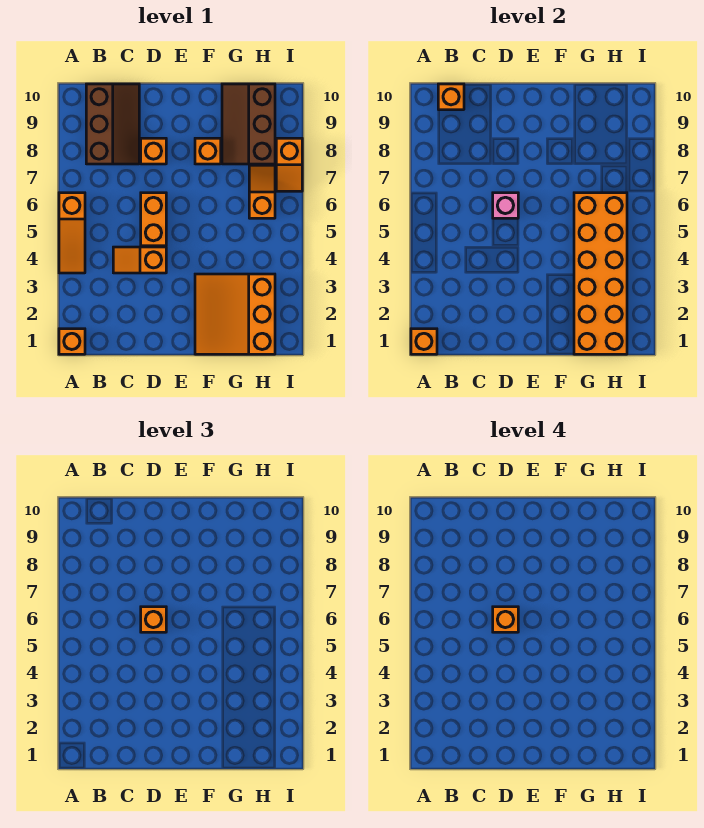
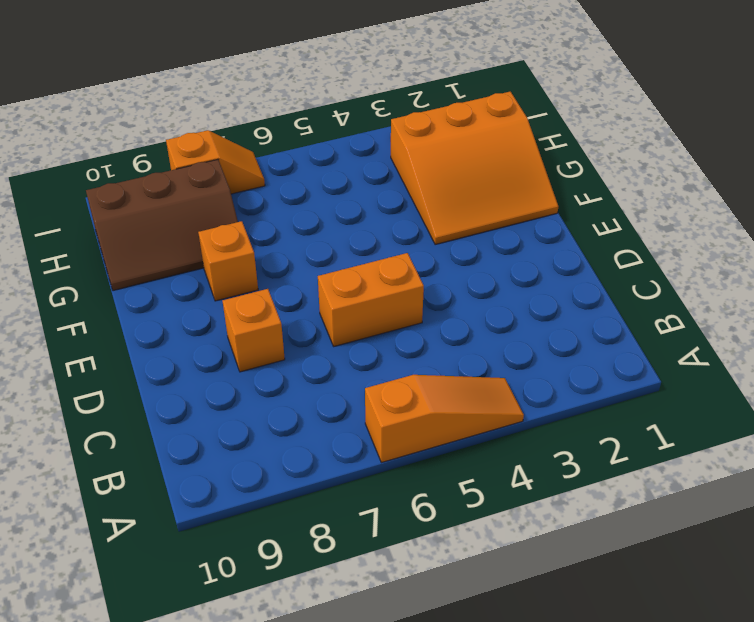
none -> orange brick A1 level 1
none -> brown slope B8:C10 level 1 top B
none -> orange slope C4:D4 level 1 top D

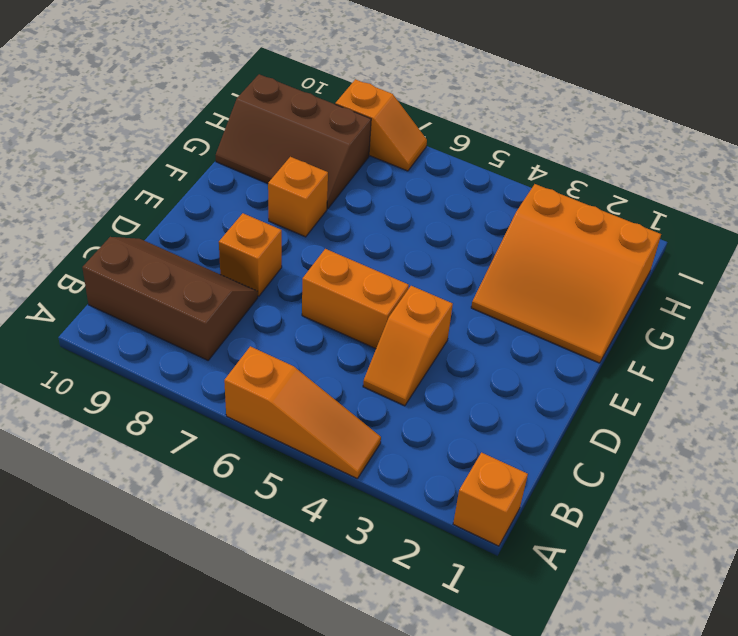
none -> orange slope H6:H7 level 1 top 6
none -> orange brick A1 level 2
none -> orange brick B10 level 2

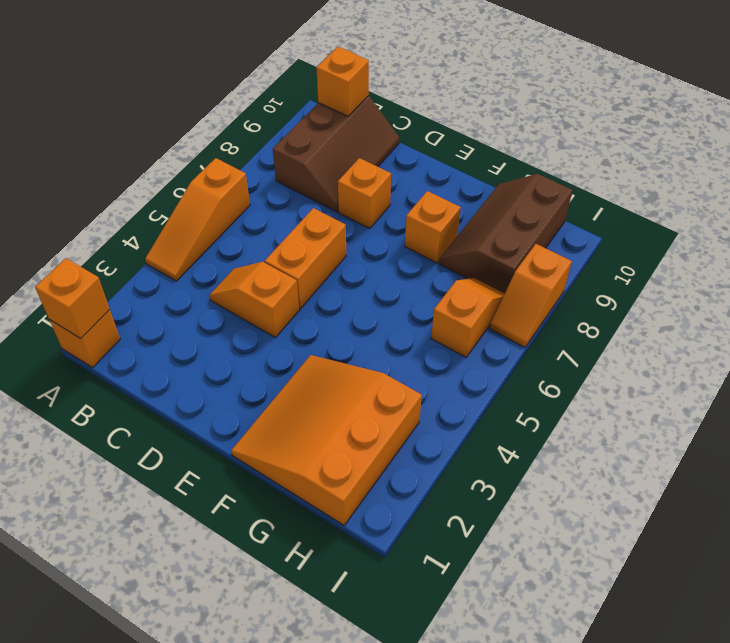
none -> pink brick D6 level 2
none -> orange brick G1:H6 level 2
none -> orange brick D6 level 3

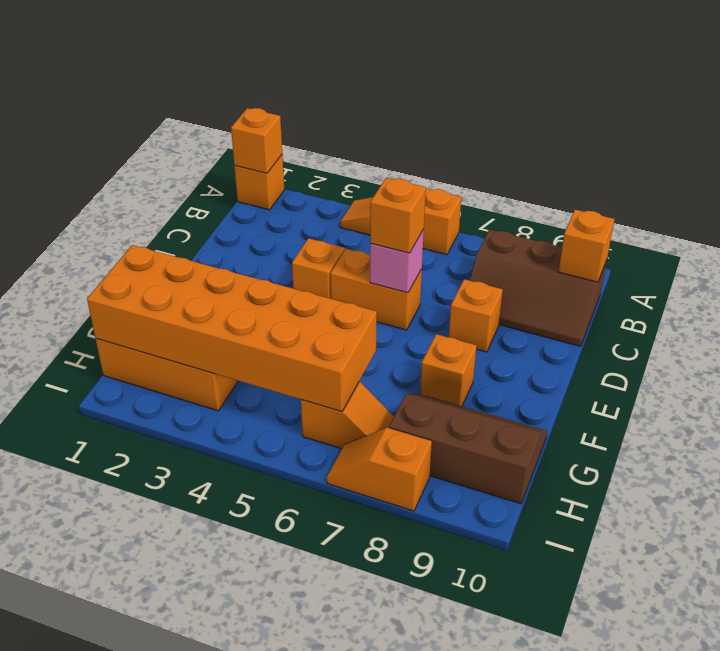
none -> orange brick D6 level 4

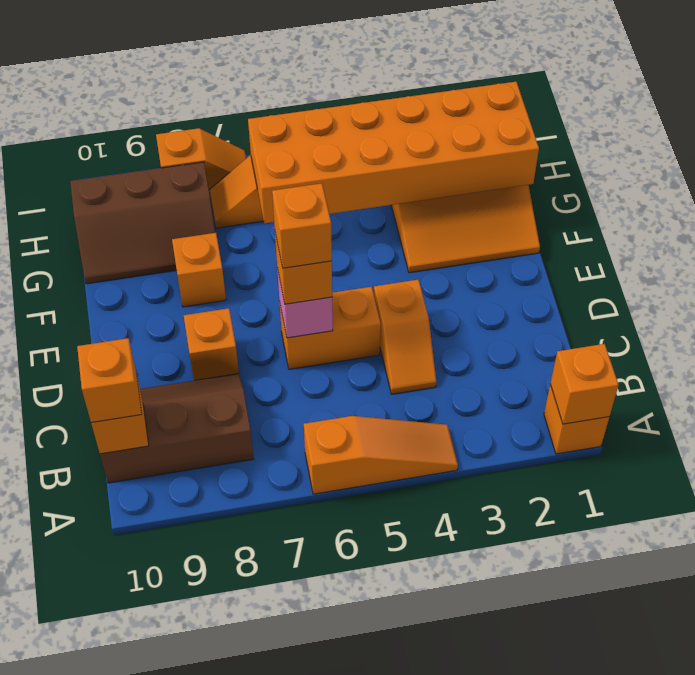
orange brick B10 level 3 -> none

